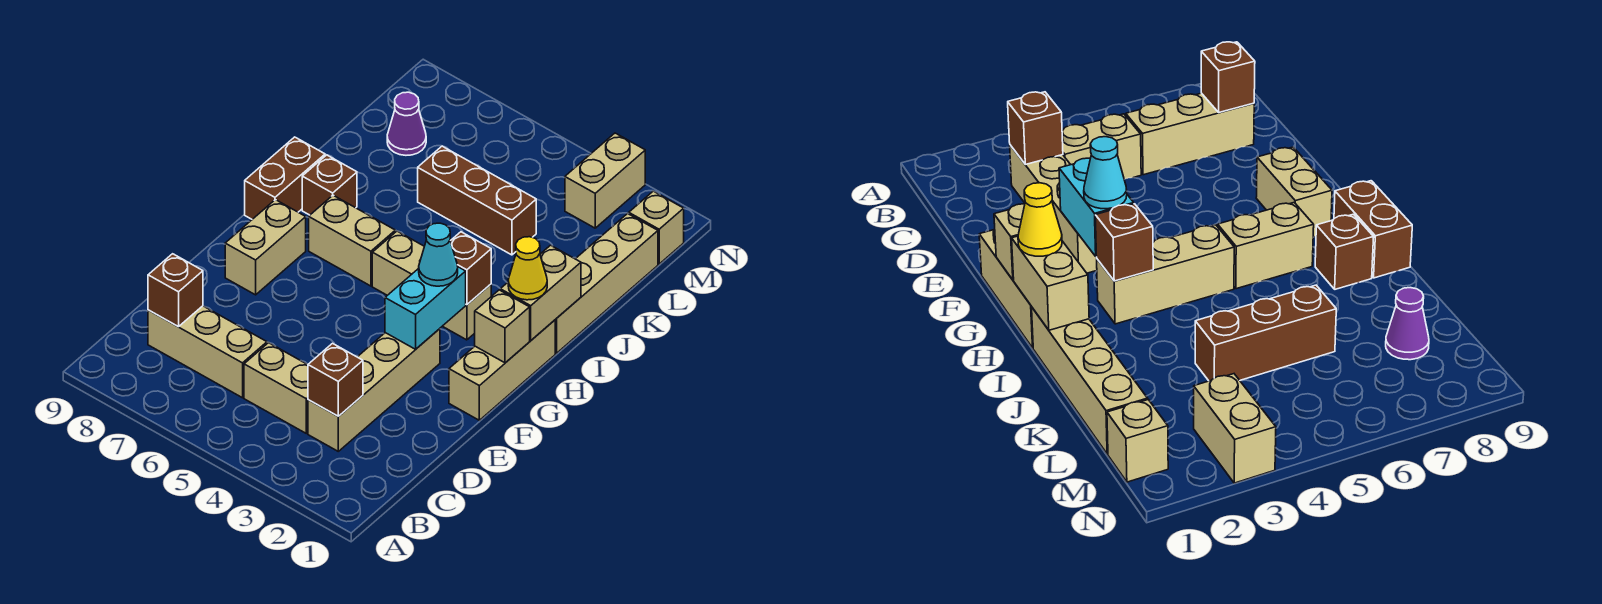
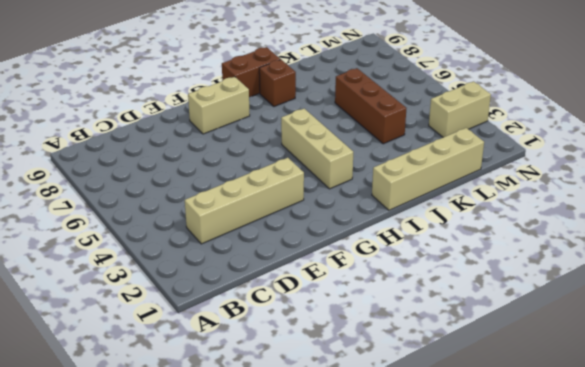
none -> tan brick C4:C5 level 1
none -> tan brick C6:C8 level 1
none -> tan brick F1:H1 level 1

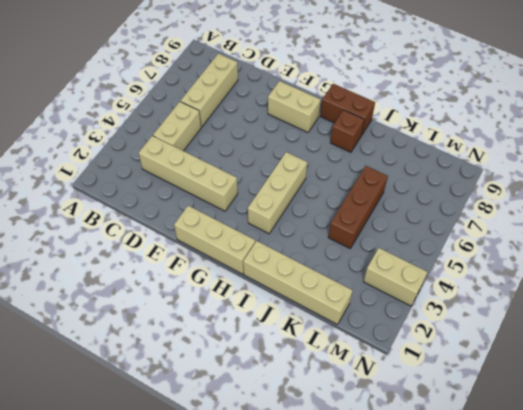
none -> tan brick H6:H7 level 1
none -> purple cone L8 level 1
none -> tan brick M1 level 1

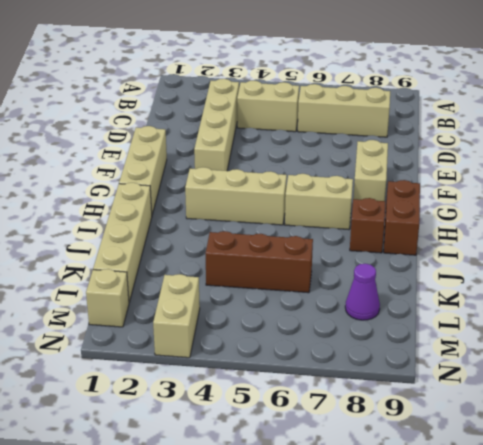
none -> brown brick C3 level 2
none -> brown brick C8 level 2
none -> cyan brick F3:G3 level 2

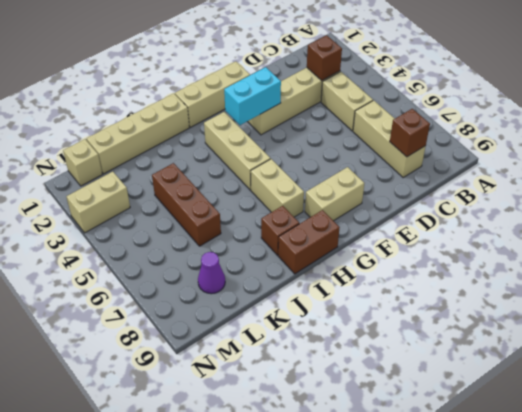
none -> tan brick G1 level 2
none -> tan brick H1:I1 level 2
none -> brown brick H3 level 2

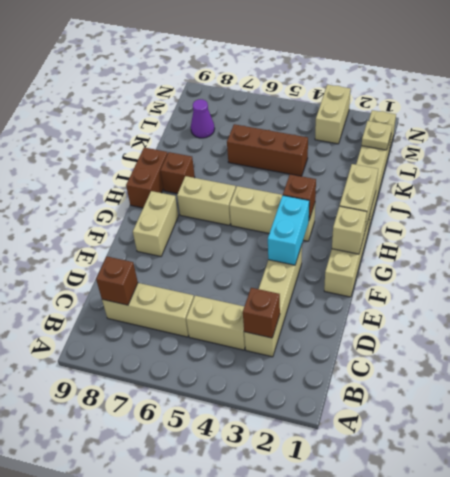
tan plate L1 level 2 -> none
none -> cyan cone G3 level 3
none -> yellow cone H1 level 3

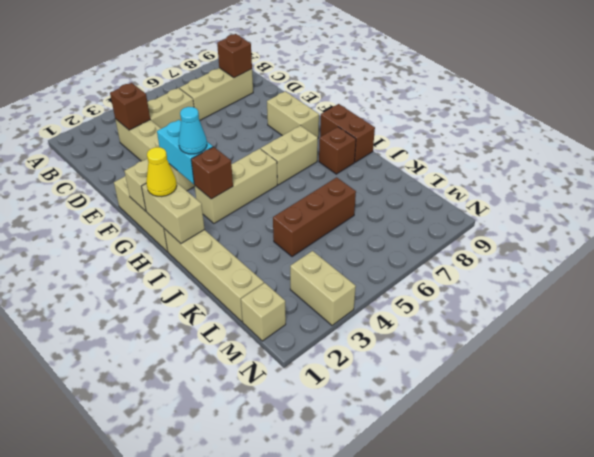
none -> purple cone L8 level 1

